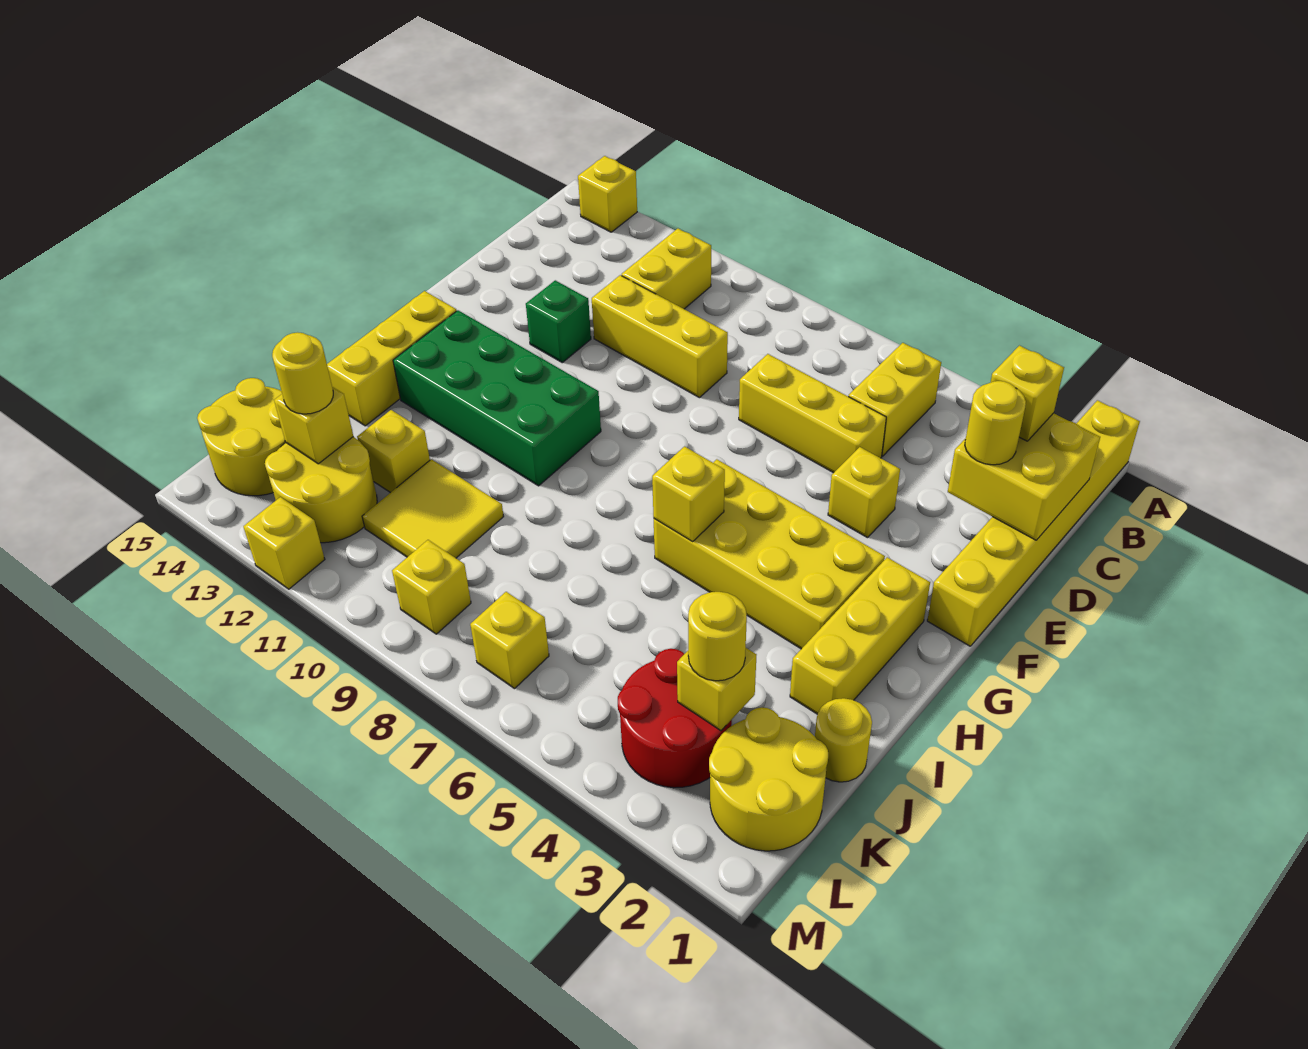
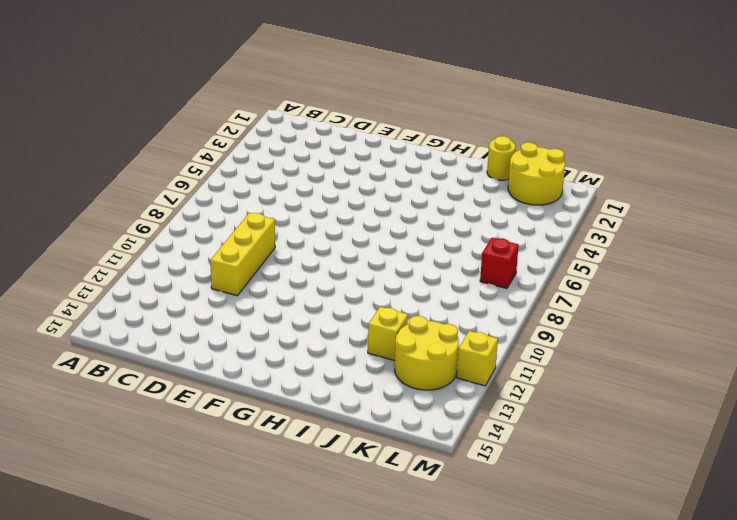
red brick L7 level 1 -> yellow brick L7 level 1
none -> yellow brick A1:F1 level 1
none -> yellow brick A14 level 1
none -> yellow brick B5:C5 level 1
none -> yellow brick B11:C11 level 1

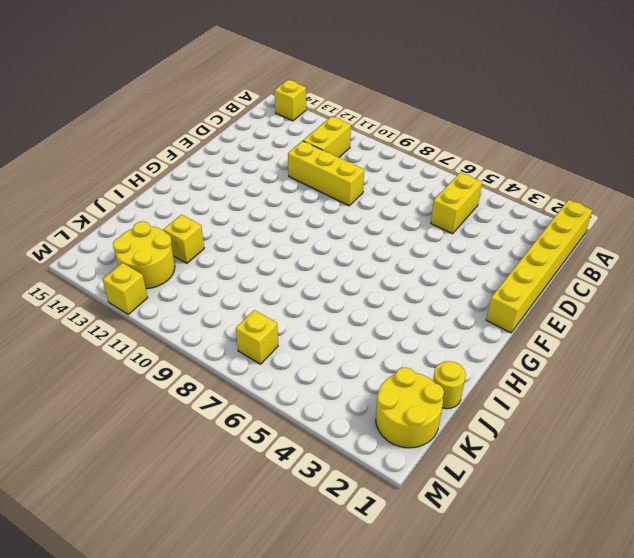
none -> yellow brick D5:D7 level 1
none -> yellow brick E4 level 1
none -> green brick E12 level 1
none -> yellow brick G2:I2 level 1

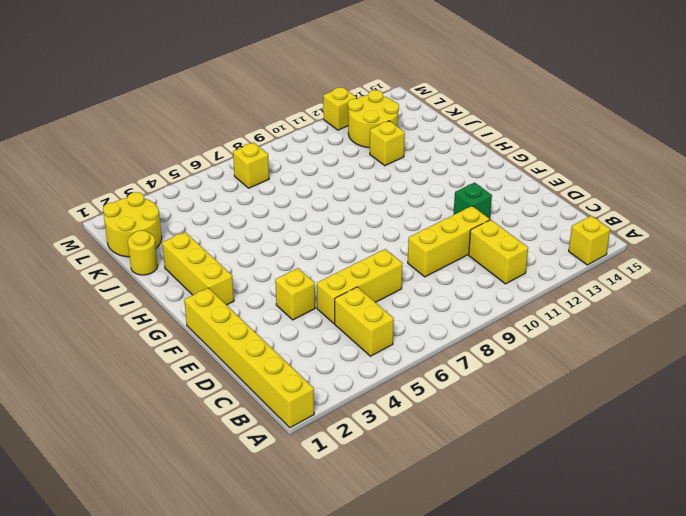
none -> yellow brick G3:H6 level 1
none -> green brick G10:H13 level 1
none -> yellow brick G14:I14 level 1
none -> yellow tile J10:K11 level 1

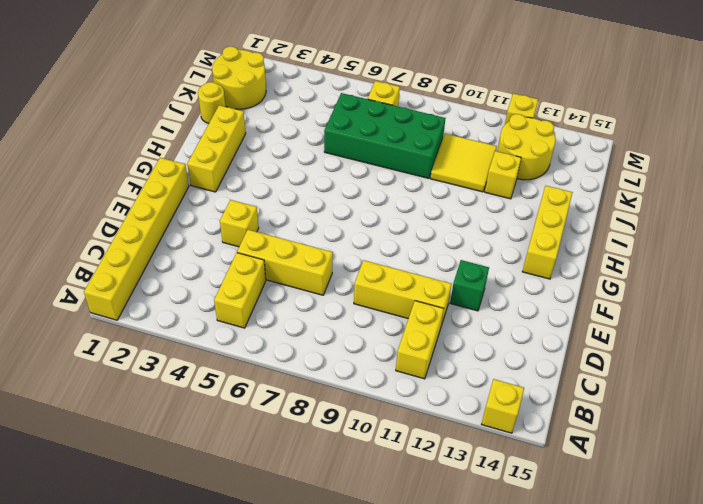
green brick J6:K9 level 1 -> green brick G10:H13 level 1
none -> yellow brick G3:H6 level 1
none -> red round brick K3:L4 level 1
none -> yellow round brick K14:L15 level 1
none -> yellow brick L9 level 1

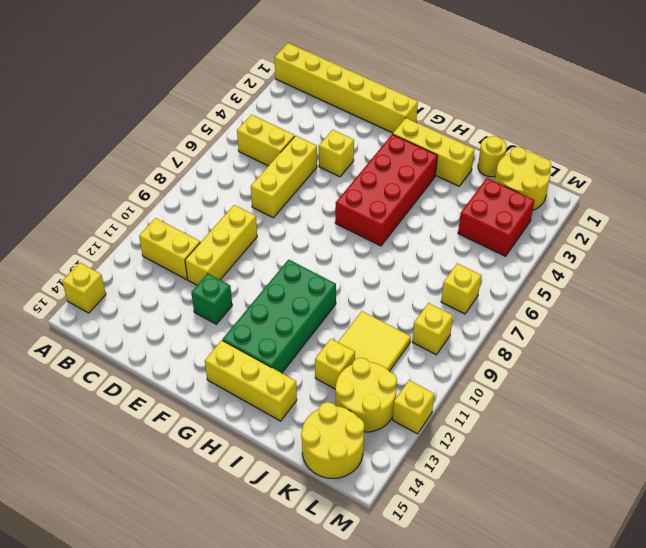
red brick G3:H6 level 1 -> yellow brick G3:H6 level 1
red brick K3:L4 level 1 -> red round brick K3:L4 level 1
none -> yellow brick C1:D2 level 2
none -> yellow brick H6 level 2
none -> yellow brick K3 level 2
none -> yellow brick K13 level 2

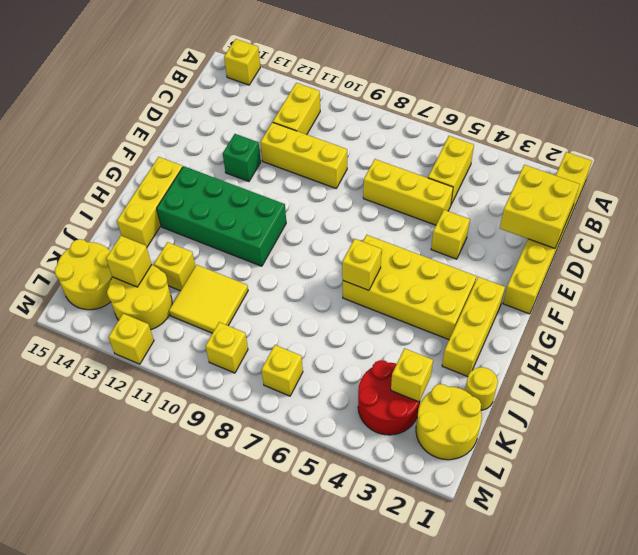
none -> yellow brick C2 level 3
none -> yellow round brick D2 level 3
none -> yellow round brick K3 level 3
none -> yellow round brick K13 level 3

